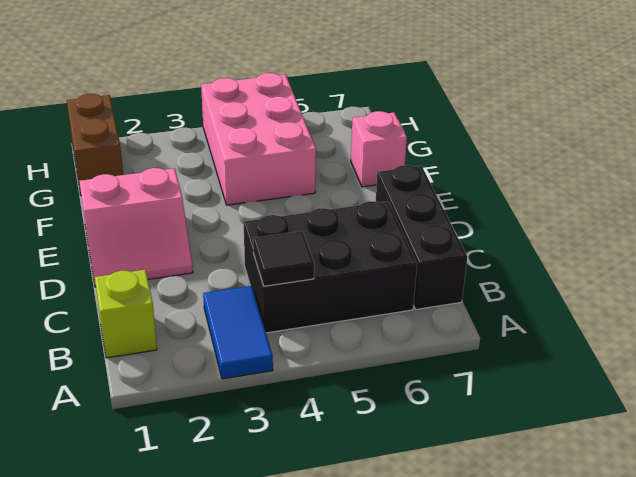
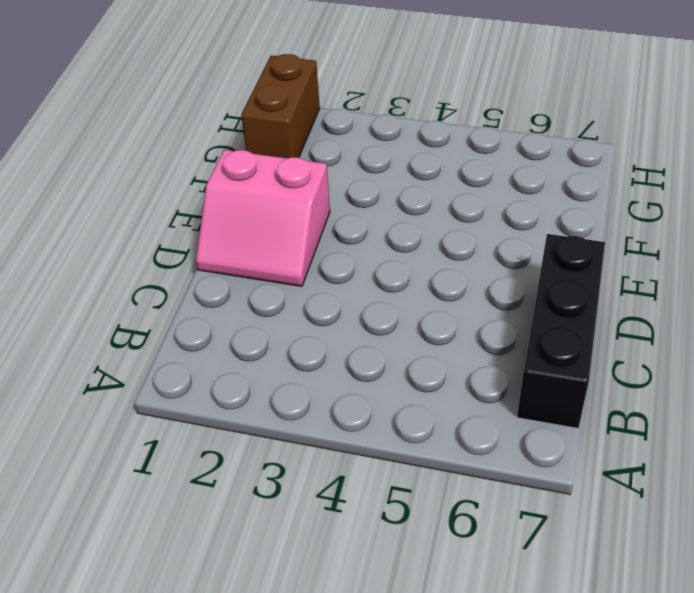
none -> blue tile A3:B3 level 1
none -> lime brick B1 level 1

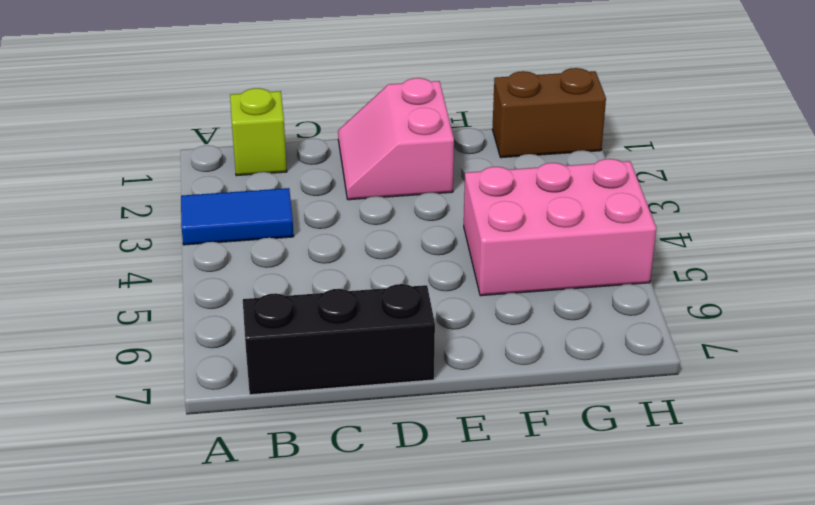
none -> black brick B4:C6 level 1
none -> pink brick F7 level 1

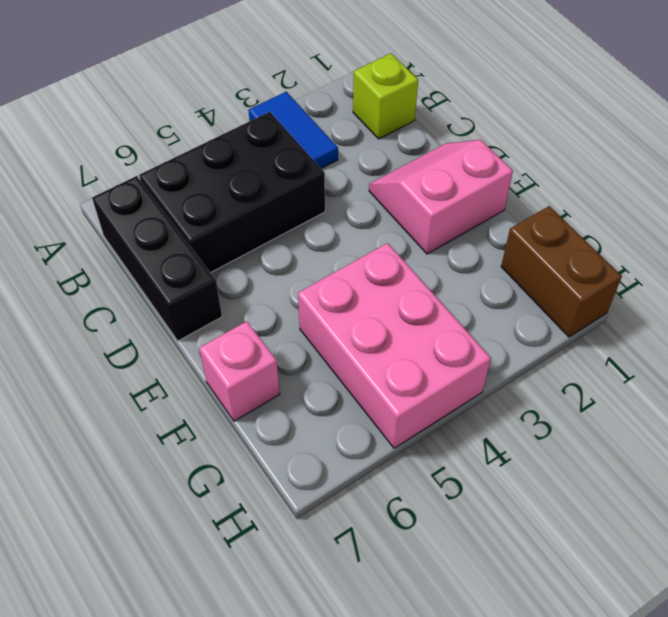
none -> black tile B4 level 2

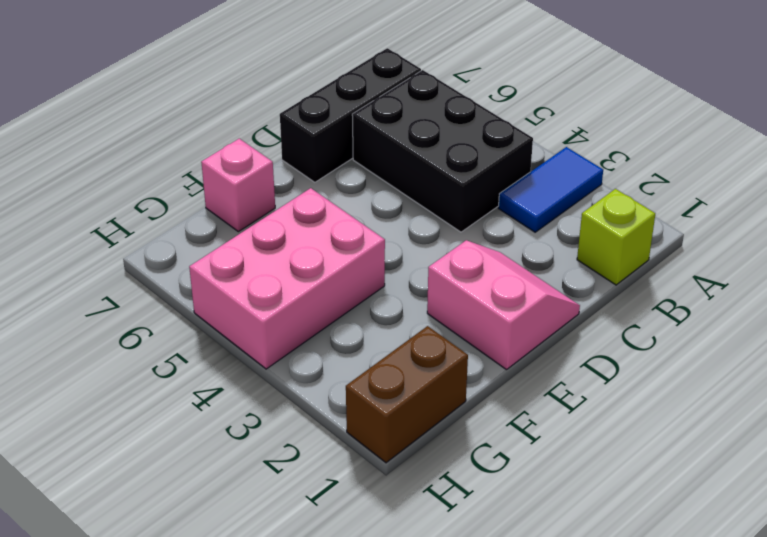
none -> black tile B4 level 2

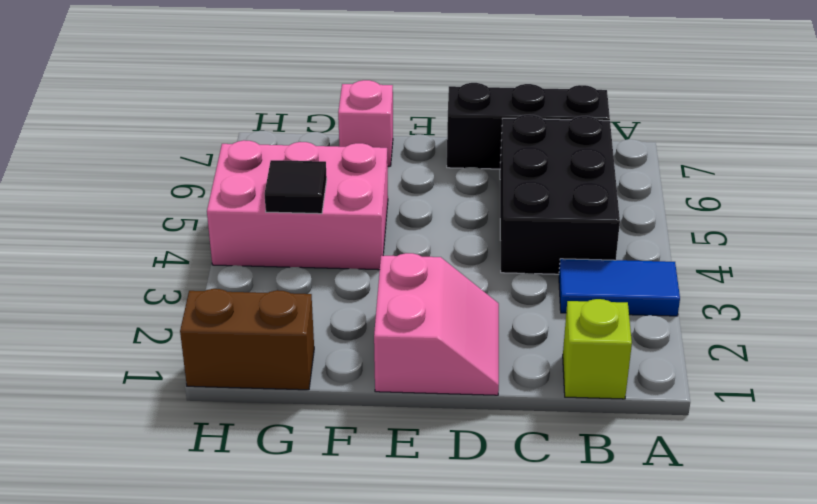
black tile G4 level 2 -> black tile B4 level 2

